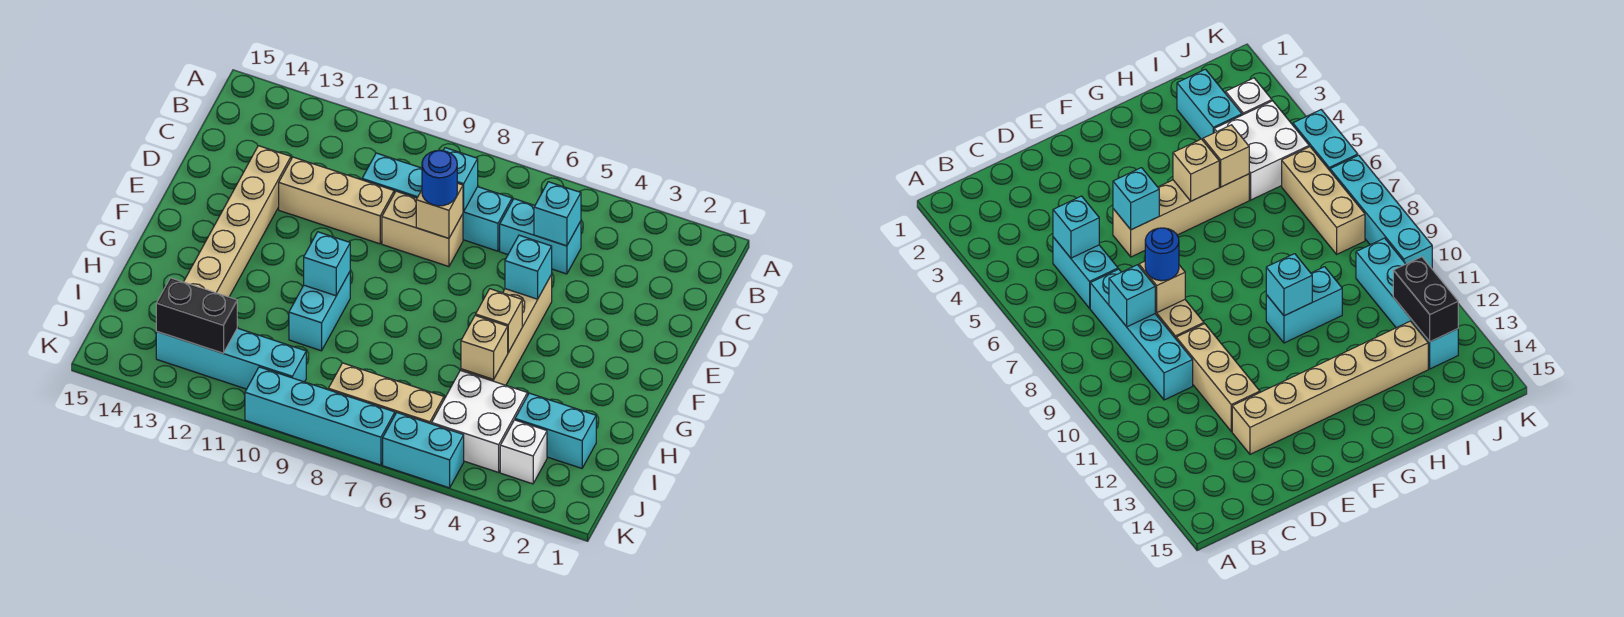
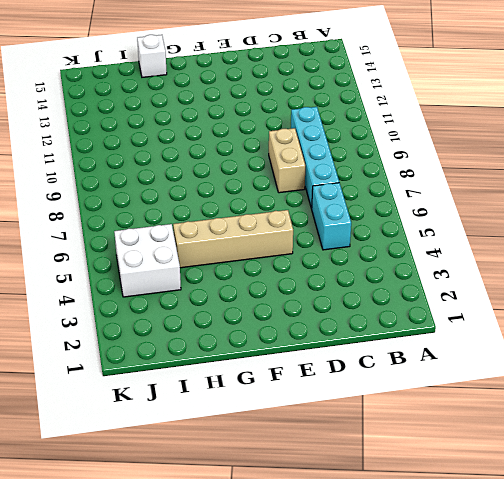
white brick H15 level 1 -> white brick J3 level 1
none -> tan brick D10:D12 level 1
none -> tan brick D13:I13 level 1
none -> cyan brick G10:H10 level 1

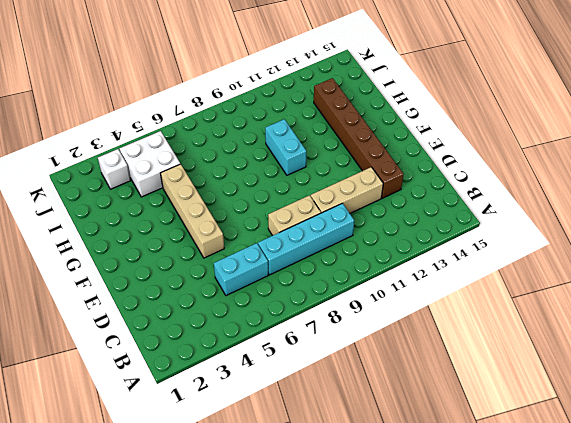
brown brick D13:I13 level 1 -> tan brick D13:I13 level 1
none -> cyan brick I2:I3 level 1
none -> tan brick J6:J8 level 1
none -> cyan brick J10:J13 level 1

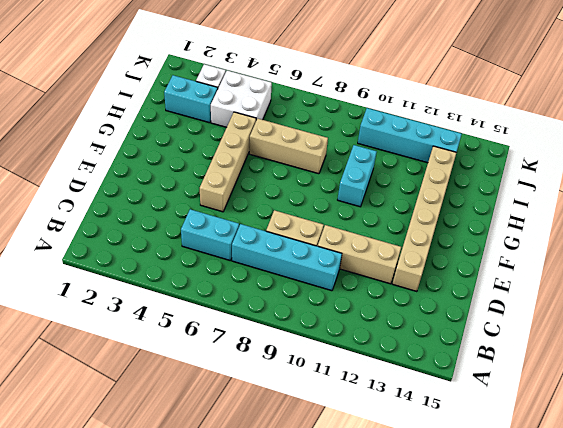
tan brick H6:H8 level 1 -> tan brick J6:J8 level 1
none -> cyan brick K5:K6 level 1
none -> cyan brick K7:K10 level 1
none -> cyan brick C5 level 2

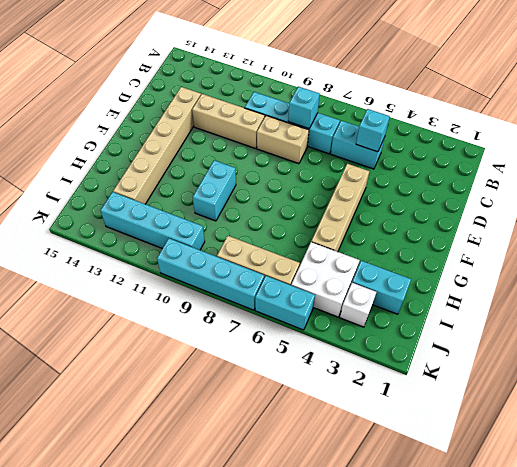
none -> tan brick D8 level 2
none -> cyan brick E5 level 2
none -> tan brick G5 level 2

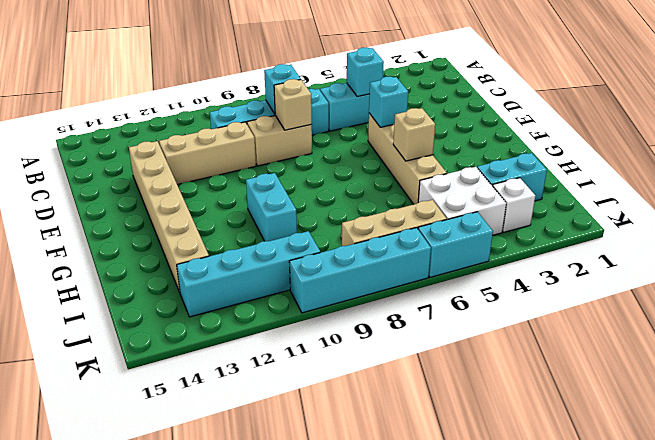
none -> cyan brick G10 level 2
none -> tan brick H5 level 2
none -> black brick J12:J13 level 2

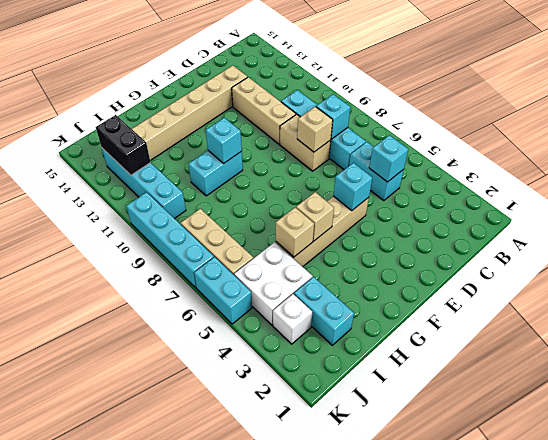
none -> blue round brick D8 level 3

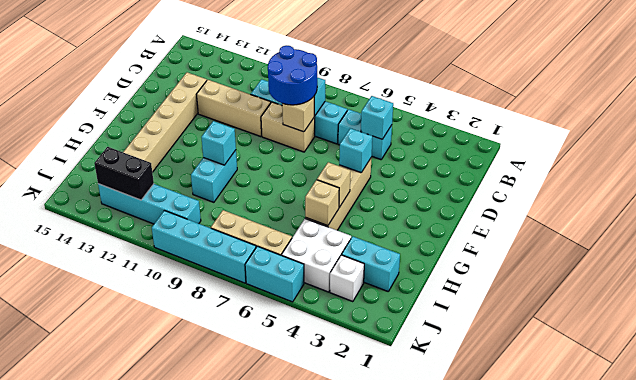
blue round brick C8:D9 level 3 -> blue round brick D8 level 3

